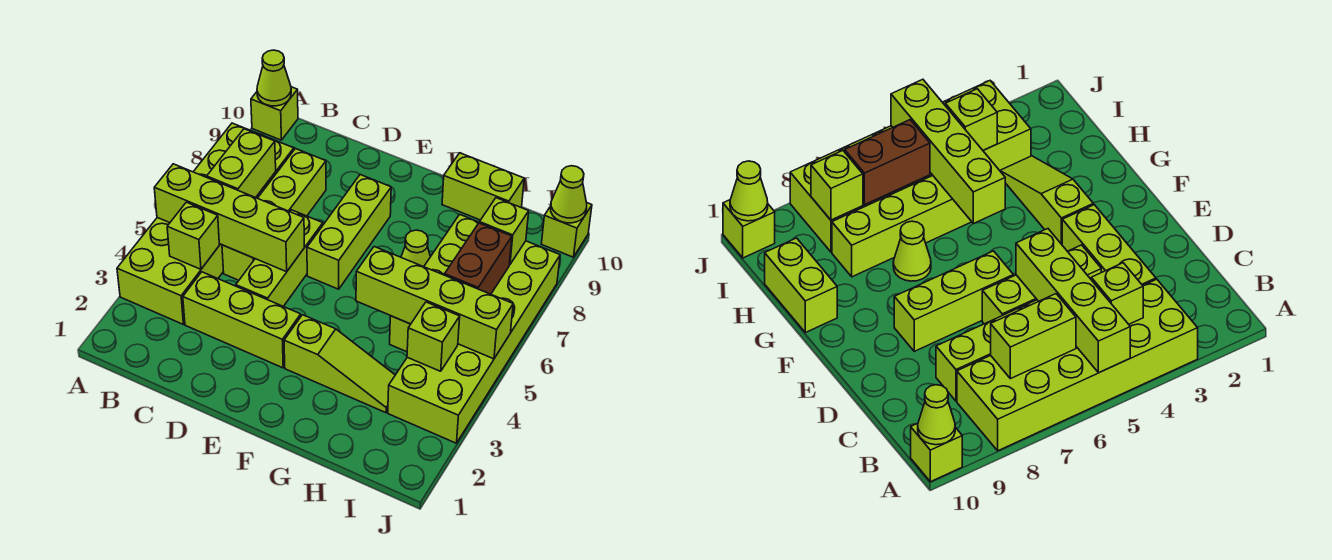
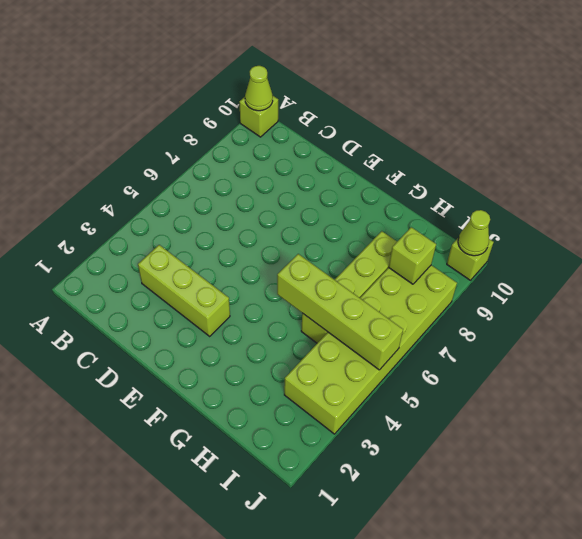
none -> lime brick A3:B8 level 1
none -> lime brick C5:C8 level 1
none -> lime brick D4:D6 level 1

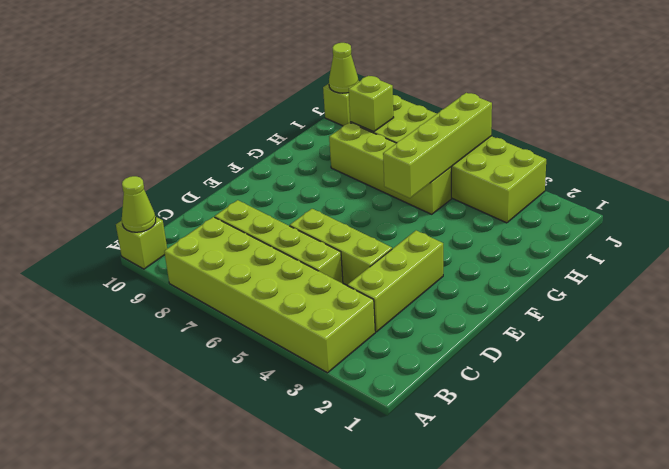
none -> lime brick E6:E8 level 1
none -> lime slope F3:H3 level 1 top F
none -> lime cone G7 level 1

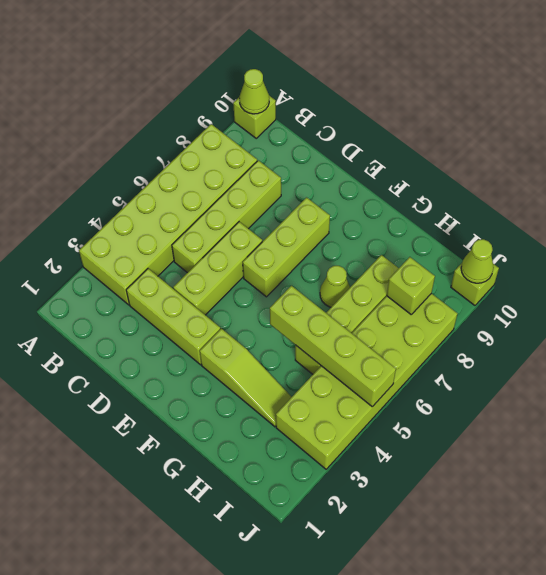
none -> lime brick G10:H10 level 1
none -> lime brick A5:D5 level 2
none -> lime brick B4 level 2

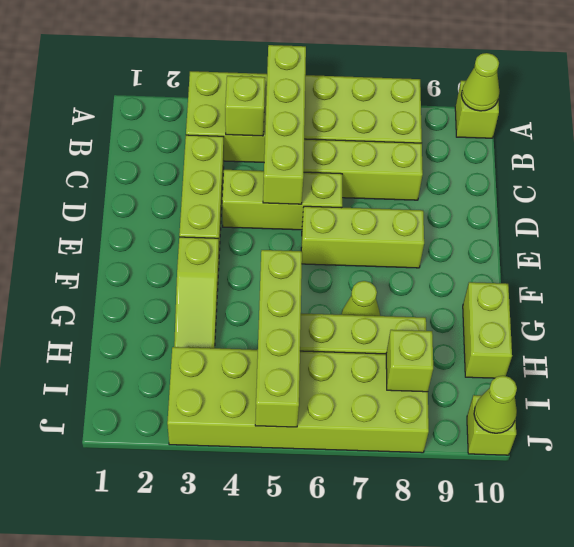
none -> lime brick B6:B7 level 2
none -> lime brick I4 level 2
none -> brown brick I6:I7 level 2

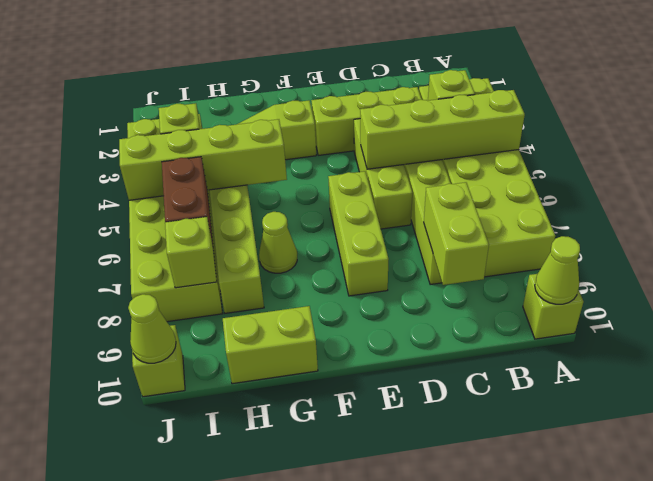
lime brick C8:C9 level 2 -> lime brick B6:B7 level 2

